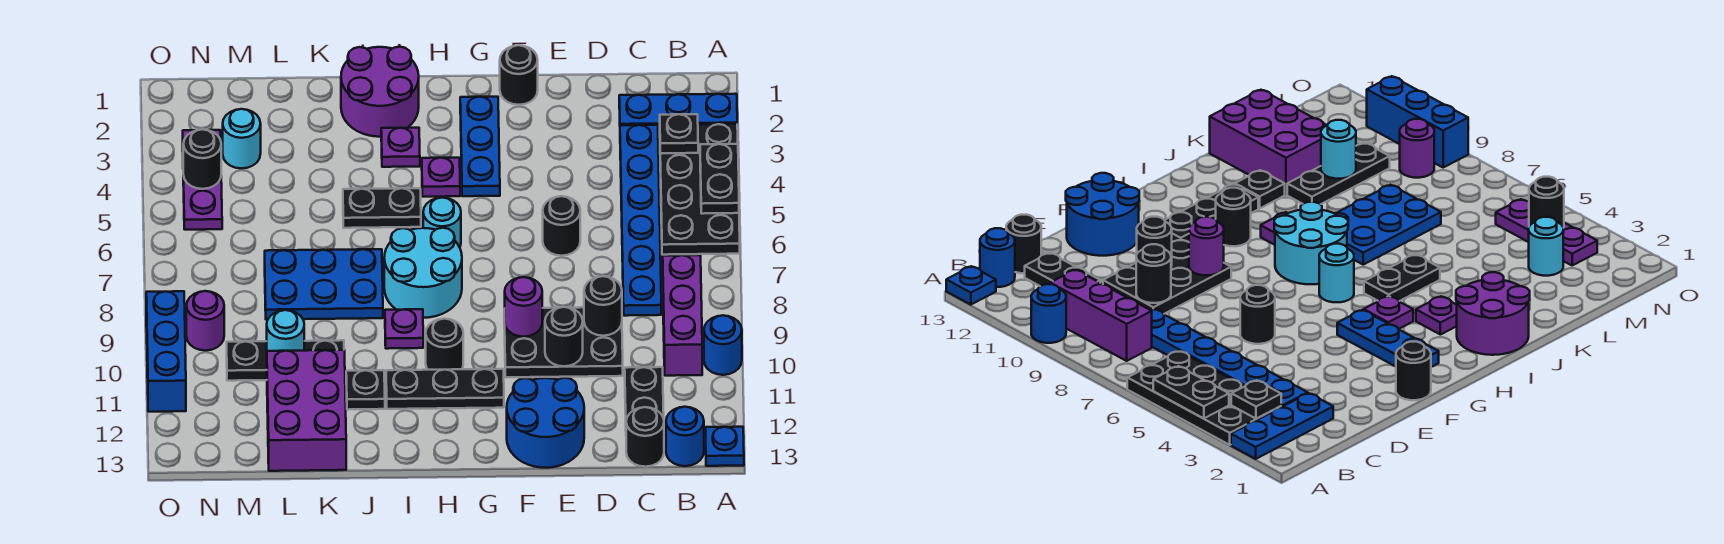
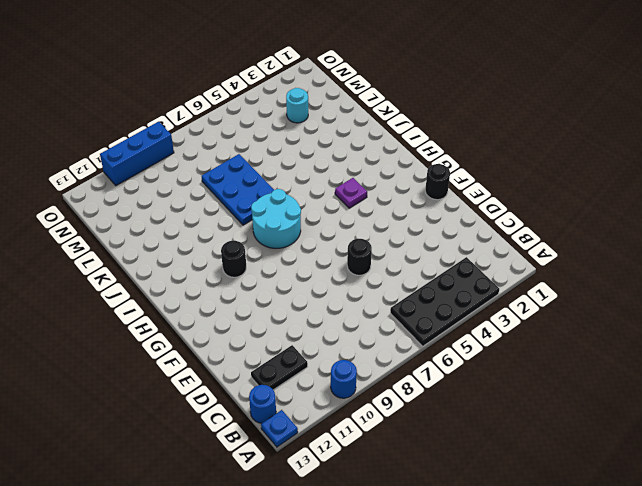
none -> blue plate A2:C2 level 1
none -> purple brick B8:B10 level 1
none -> blue plate C3:C8 level 1
none -> black round brick C13 level 1

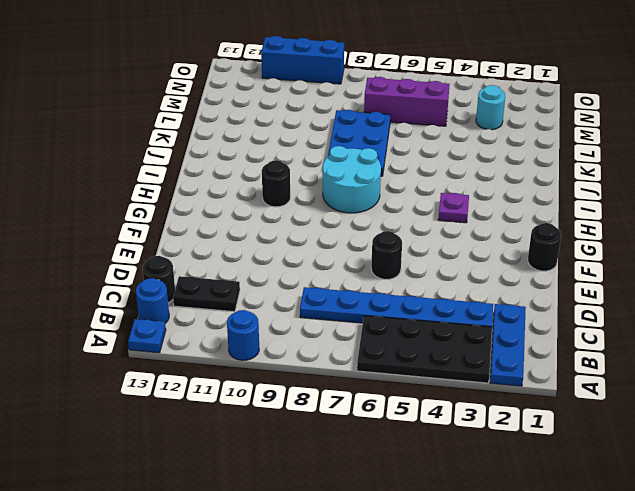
purple brick M5:M7 level 1 -> purple brick B8:B10 level 1
none -> black plate D9:F10 level 1
none -> blue round brick E12:F13 level 1
none -> blue plate G2:G4 level 1
none -> black plate G11:I11 level 1

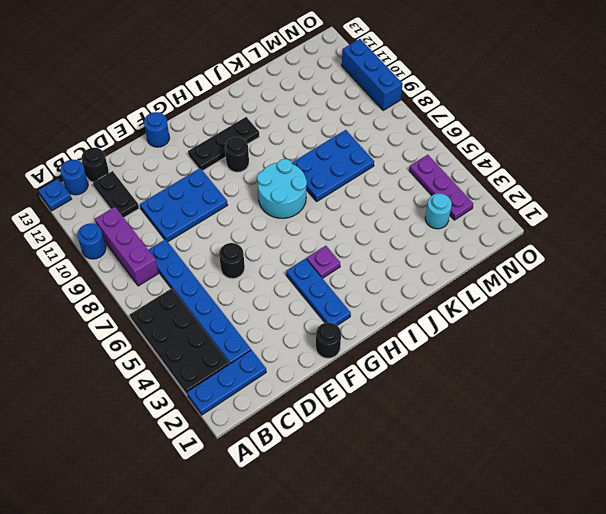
blue plate D9:F10 level 1 -> black plate D9:F10 level 1
blue round brick F13 level 1 -> blue round brick E12:F13 level 1
none -> cyan round brick H6 level 1
none -> purple round brick I1:J2 level 1
none -> purple plate I3 level 1
none -> black plate I5:J5 level 1

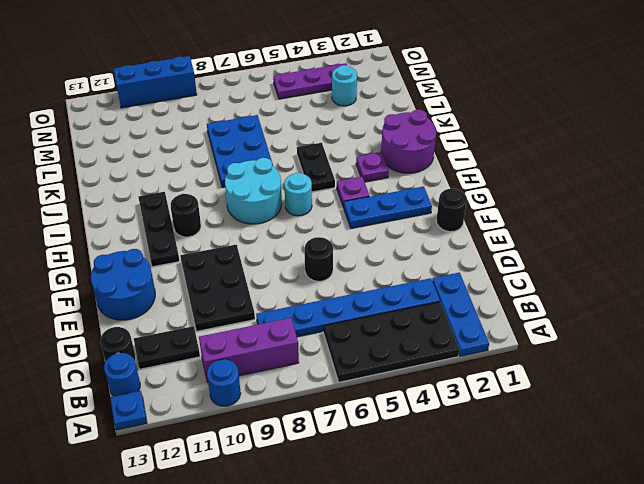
none -> purple plate I9 level 1
none -> black plate J11 level 1
none -> black plate K10:M10 level 1
none -> purple brick K11:L13 level 1

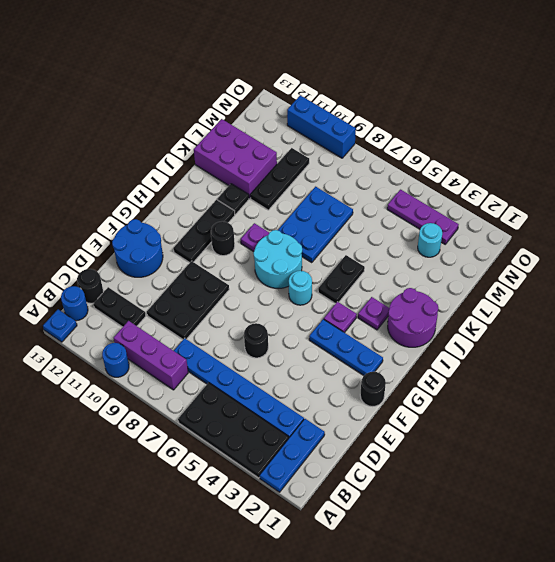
none -> purple round brick N9 level 1
none -> black plate A4:A5 level 2
none -> black plate B3 level 2
none -> black round brick D9 level 2

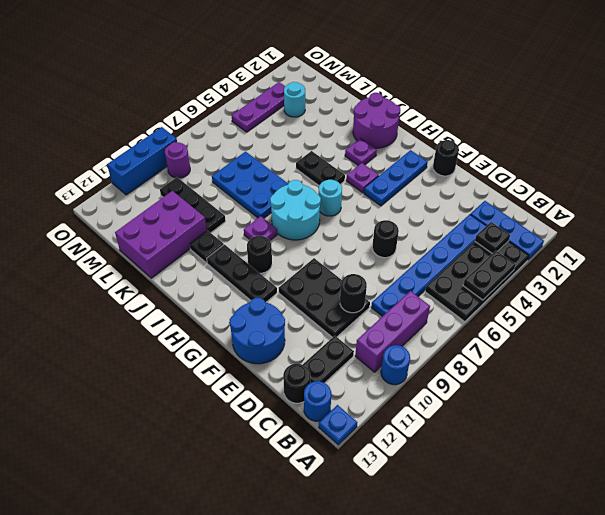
none -> black round brick E10 level 2
none -> purple round brick F9 level 2
none -> cyan round brick L10 level 2
none -> black round brick N4 level 2

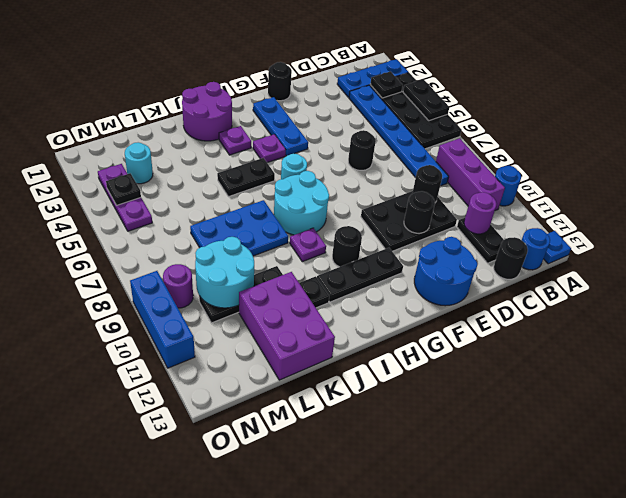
purple round brick C11 level 2 -> purple round brick F9 level 2
cyan round brick L9:M10 level 2 -> cyan round brick L10 level 2
black plate N4 level 2 -> black round brick N4 level 2

